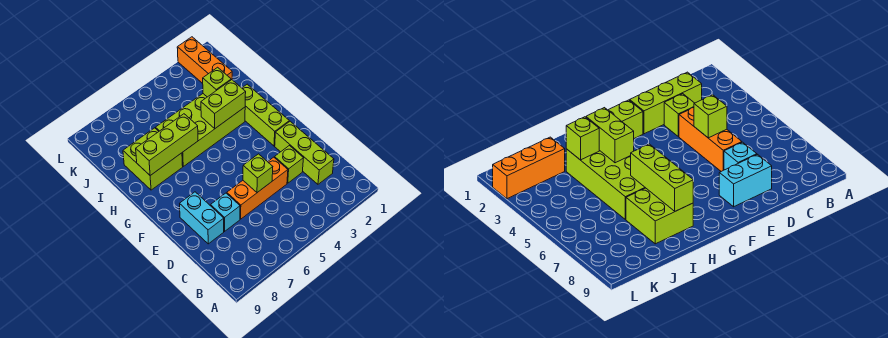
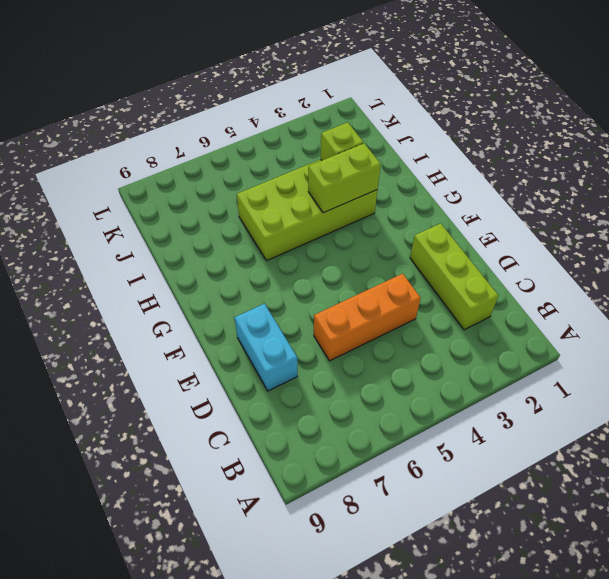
none -> lime brick D3 level 1
none -> cyan brick D7 level 1
none -> lime brick F2:H2 level 1

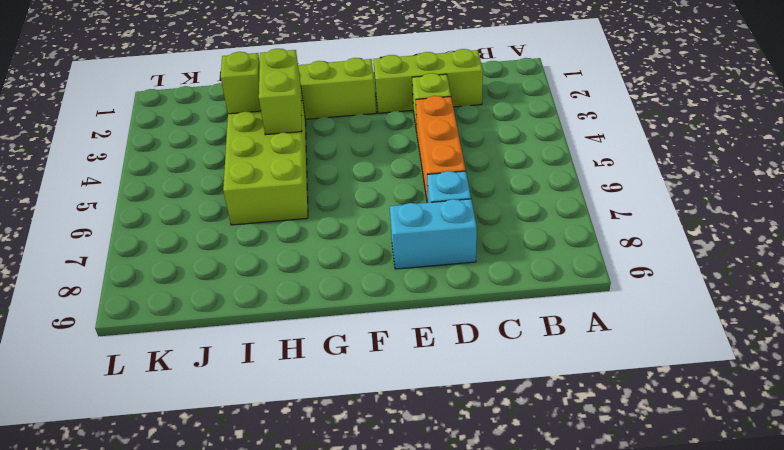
none -> lime brick H7:I8 level 1
none -> orange brick J2:L2 level 1
none -> lime brick D5 level 2

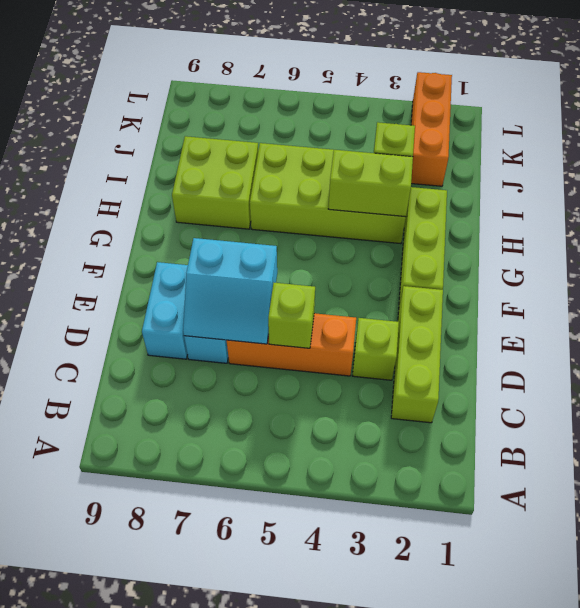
cyan slope D6:E7 level 2 top E -> none
none -> lime brick H6:H8 level 2

